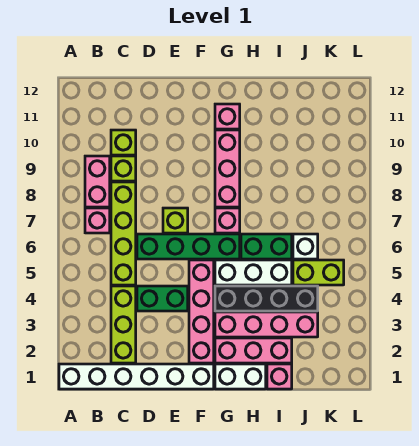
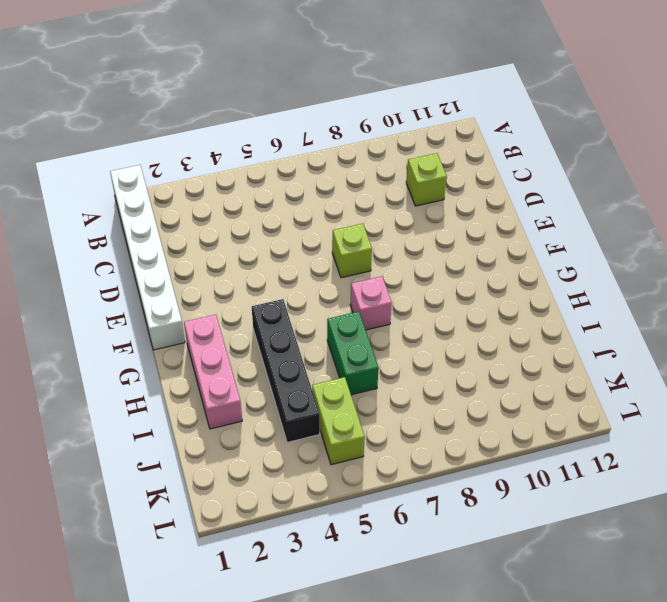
none -> pink brick B7 level 1
none -> pink brick B8:B9 level 1
none -> lime brick C2:C4 level 1

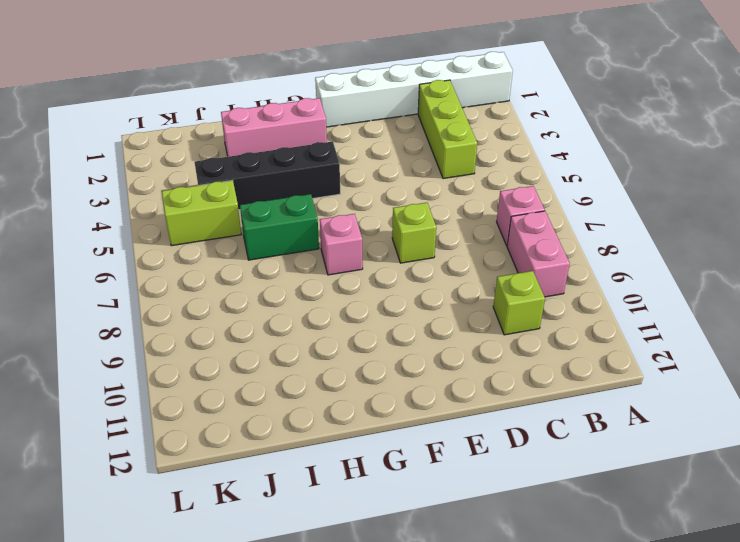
none -> lime brick C5:C8 level 1
none -> lime brick C9 level 1
none -> green brick D4:E4 level 1

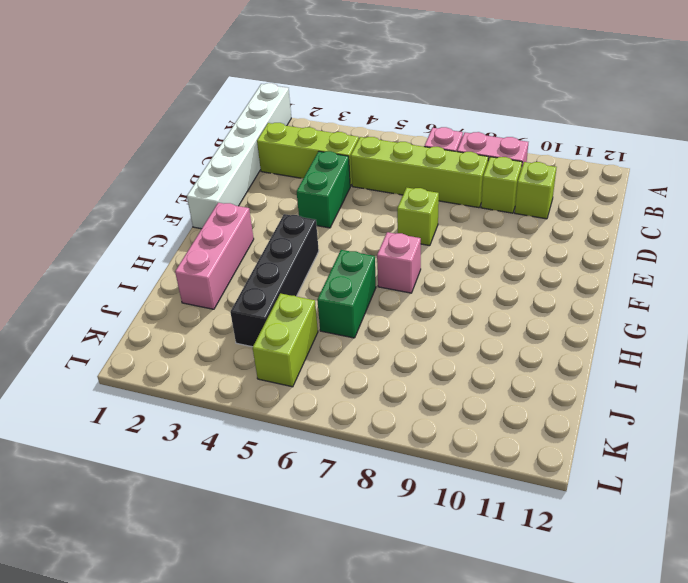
none -> green brick D6:G6 level 1
none -> pink brick F2:F5 level 1
none -> white brick G1:H1 level 1

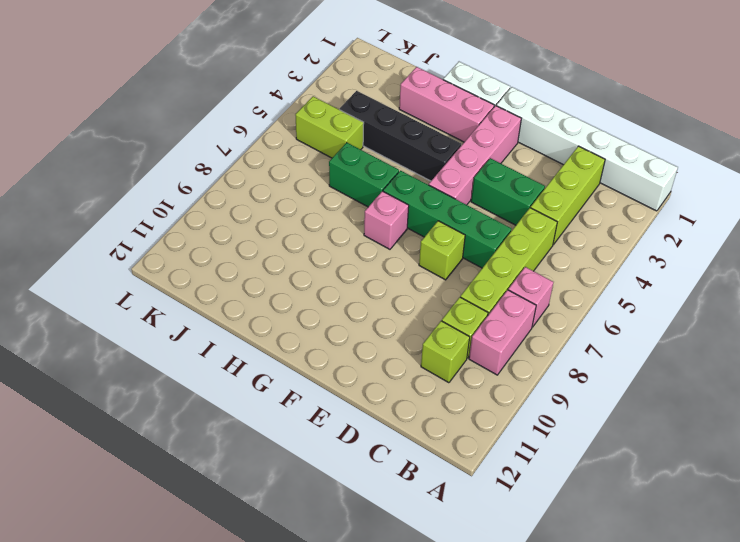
none -> pink brick G3:J3 level 1
none -> white brick G5:I5 level 1
none -> pink brick G8:G10 level 1

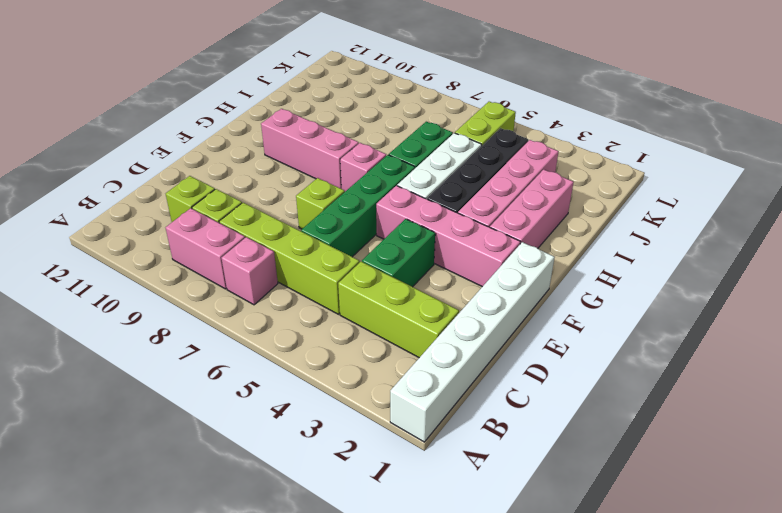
none -> white brick G1:H1 level 1
none -> pink brick G11 level 1
none -> pink brick I1 level 1

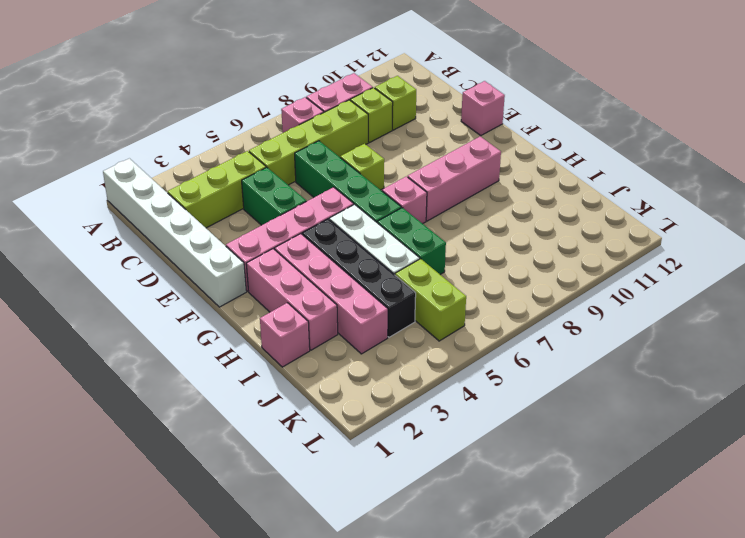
pink brick E12 level 1 -> pink brick G11 level 1
none -> white brick G1:H1 level 1
none -> white brick J6 level 1

